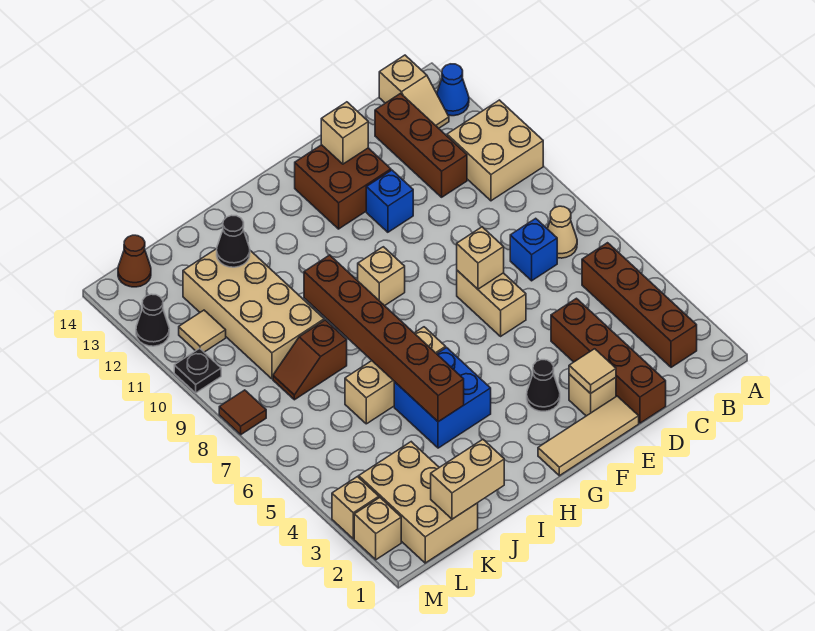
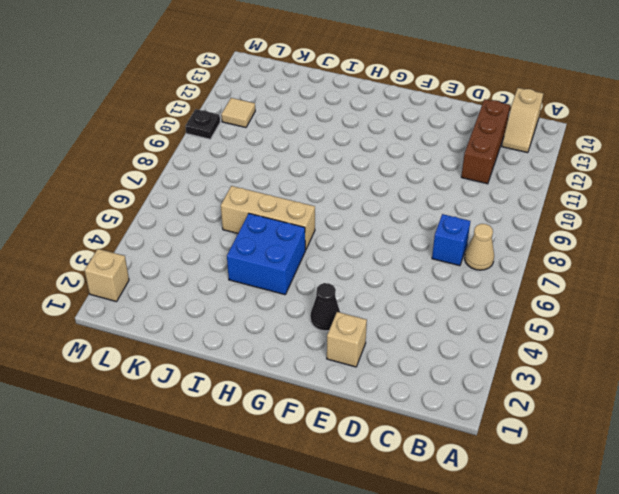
none -> tan brick A10:B11 level 1
none -> blue cone A13 level 1
none -> brown brick B2:B5 level 1
none -> brown brick D1:D4 level 1

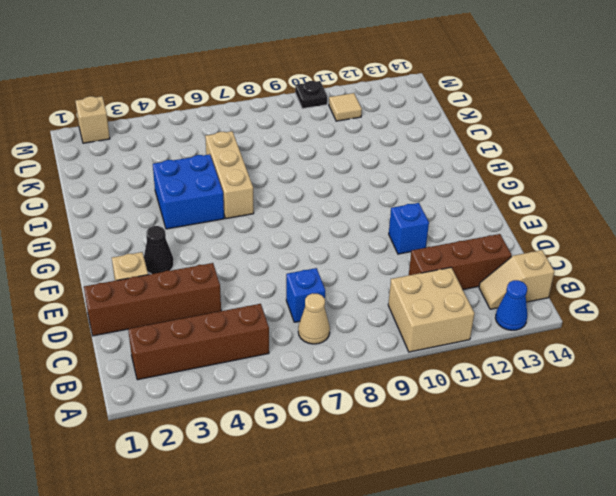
none -> tan tile E1:G1 level 1
none -> tan brick E6:E7 level 1
none -> brown brick E12:F13 level 1
none -> tan brick G9 level 1

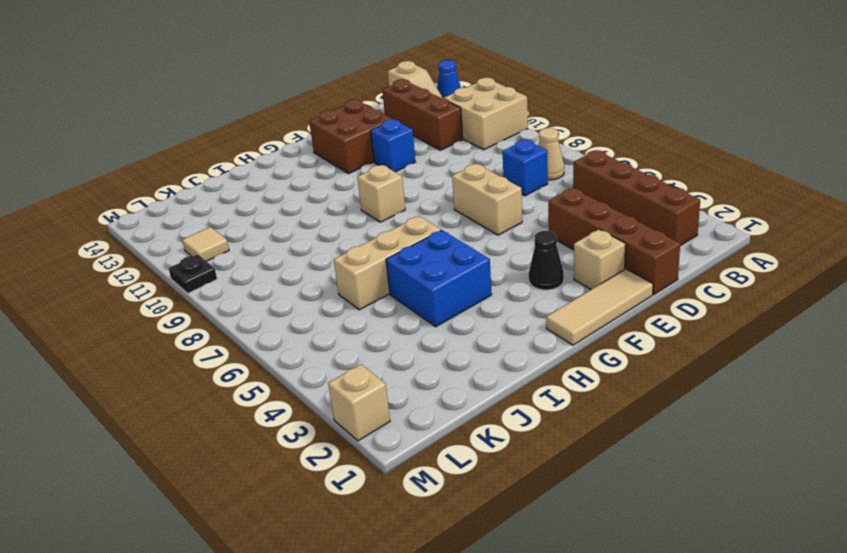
none -> brown slope J8:K8 level 1 top J
none -> tan brick J9:K12 level 1
none -> tan brick K1:L3 level 1
none -> brown cone L14 level 1

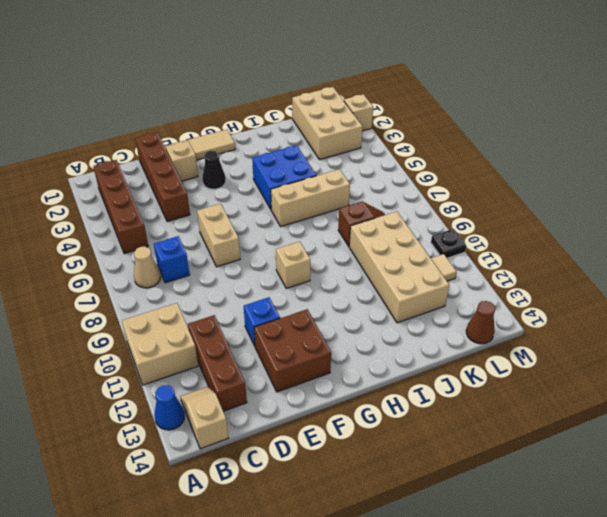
none -> tan brick M3 level 1
none -> brown tile M8 level 1
none -> black cone M12 level 1
none -> tan tile E2 level 2

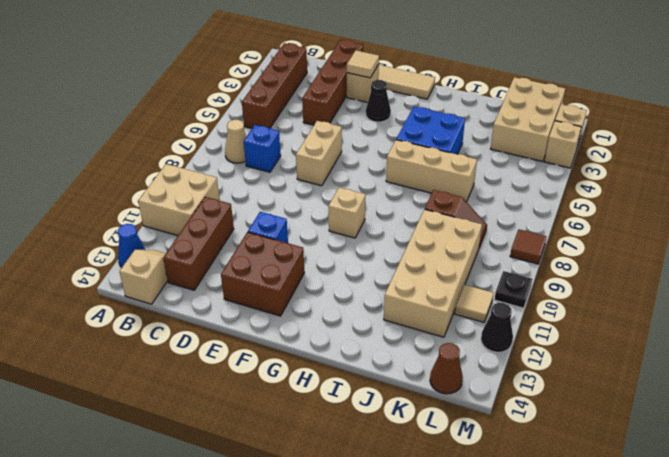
none -> tan brick E7 level 2
none -> tan brick E13 level 2
none -> brown brick I4:I9 level 2
none -> tan brick J1:K1 level 2

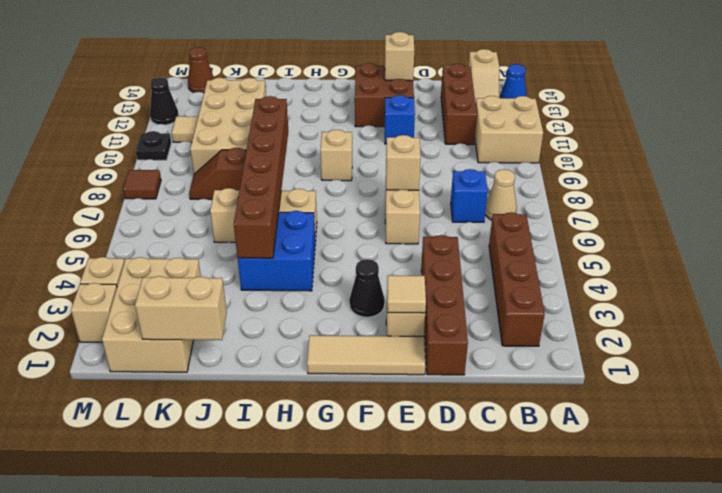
none -> black cone J12 level 2

